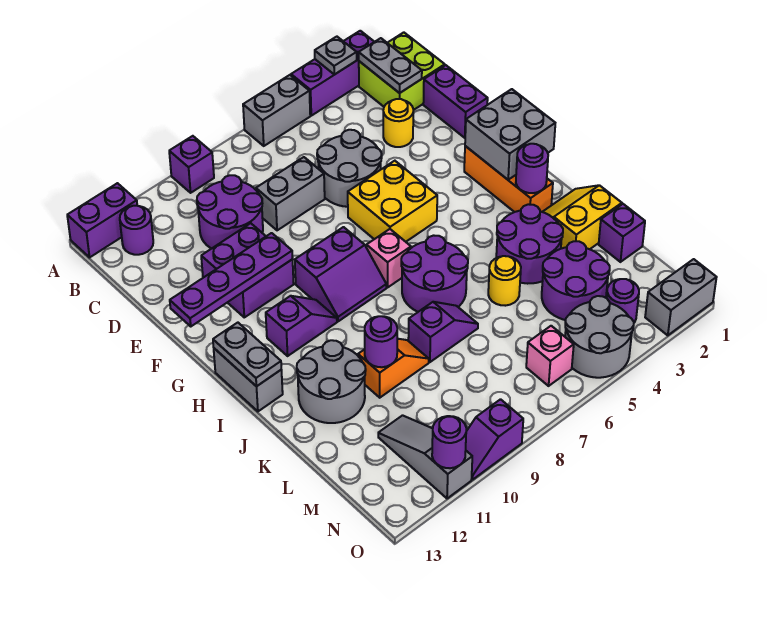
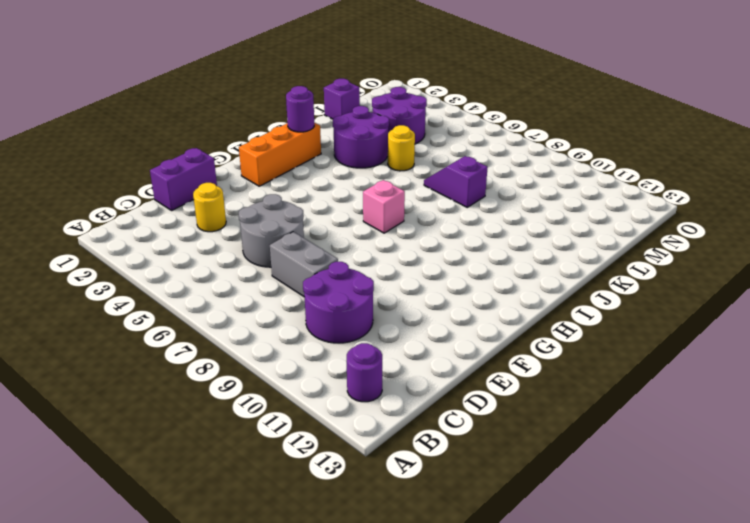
none -> purple brick A2:A4 level 1
none -> grey brick A5:A6 level 1
none -> purple brick A9 level 1
none -> purple brick A12:A13 level 1

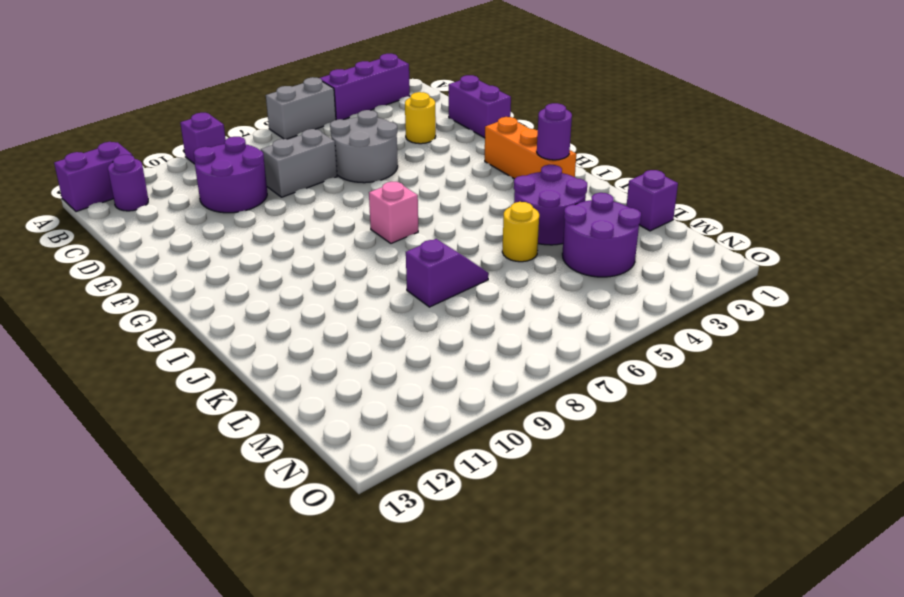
none -> lime brick B1:C2 level 1
none -> purple brick E10:F11 level 1
none -> yellow brick F5:G6 level 1
none -> purple slope G8:H9 level 1 top G

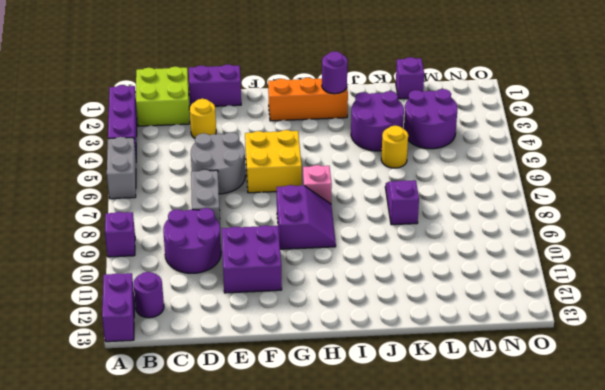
none -> purple slope H10:H11 level 1 top 11
none -> grey brick H13:I13 level 1
none -> purple round brick I6:J7 level 1
none -> yellow slope J1:K2 level 1 top K

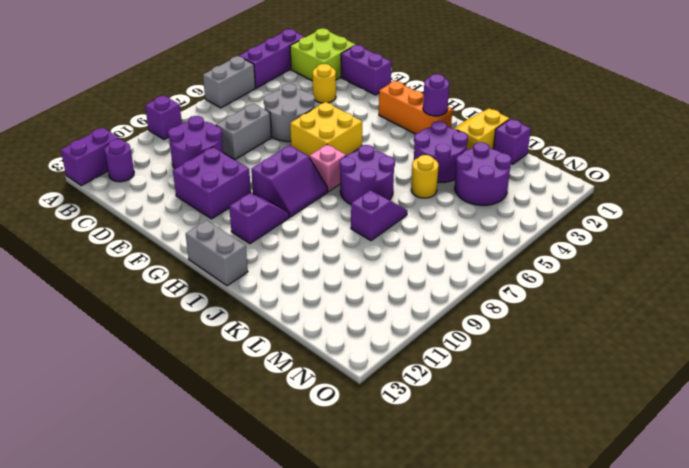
none -> grey round brick J11:K12 level 1
none -> orange slope K9:K10 level 1 top 10
none -> grey slope M11:O11 level 1 top O
none -> purple round brick N3 level 1

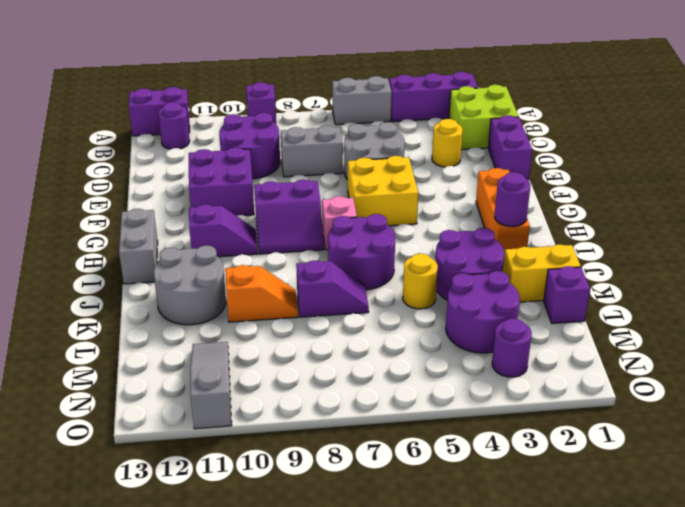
none -> grey round brick N4:O5 level 1
none -> pink brick N6 level 1
none -> grey brick O1:O2 level 1
none -> purple slope O9:O10 level 1 top 9

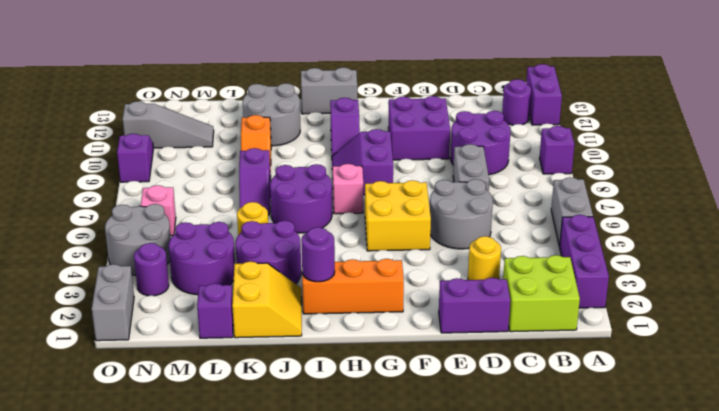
none -> grey plate A3 level 2
none -> grey plate B2:C2 level 2
none -> purple plate F10:F13 level 2
none -> grey brick G1:H2 level 2

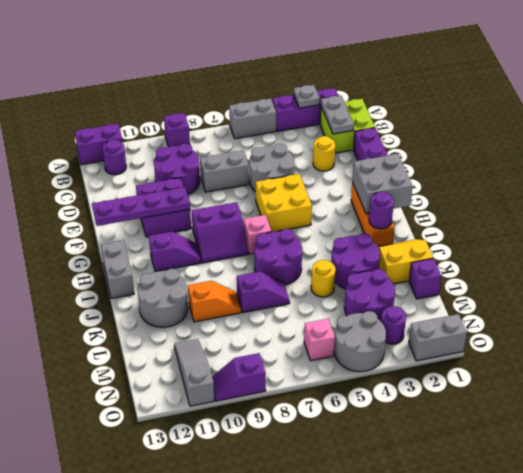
none -> grey plate H13:I13 level 2
none -> purple round brick K10 level 2
none -> purple round brick O11 level 2

